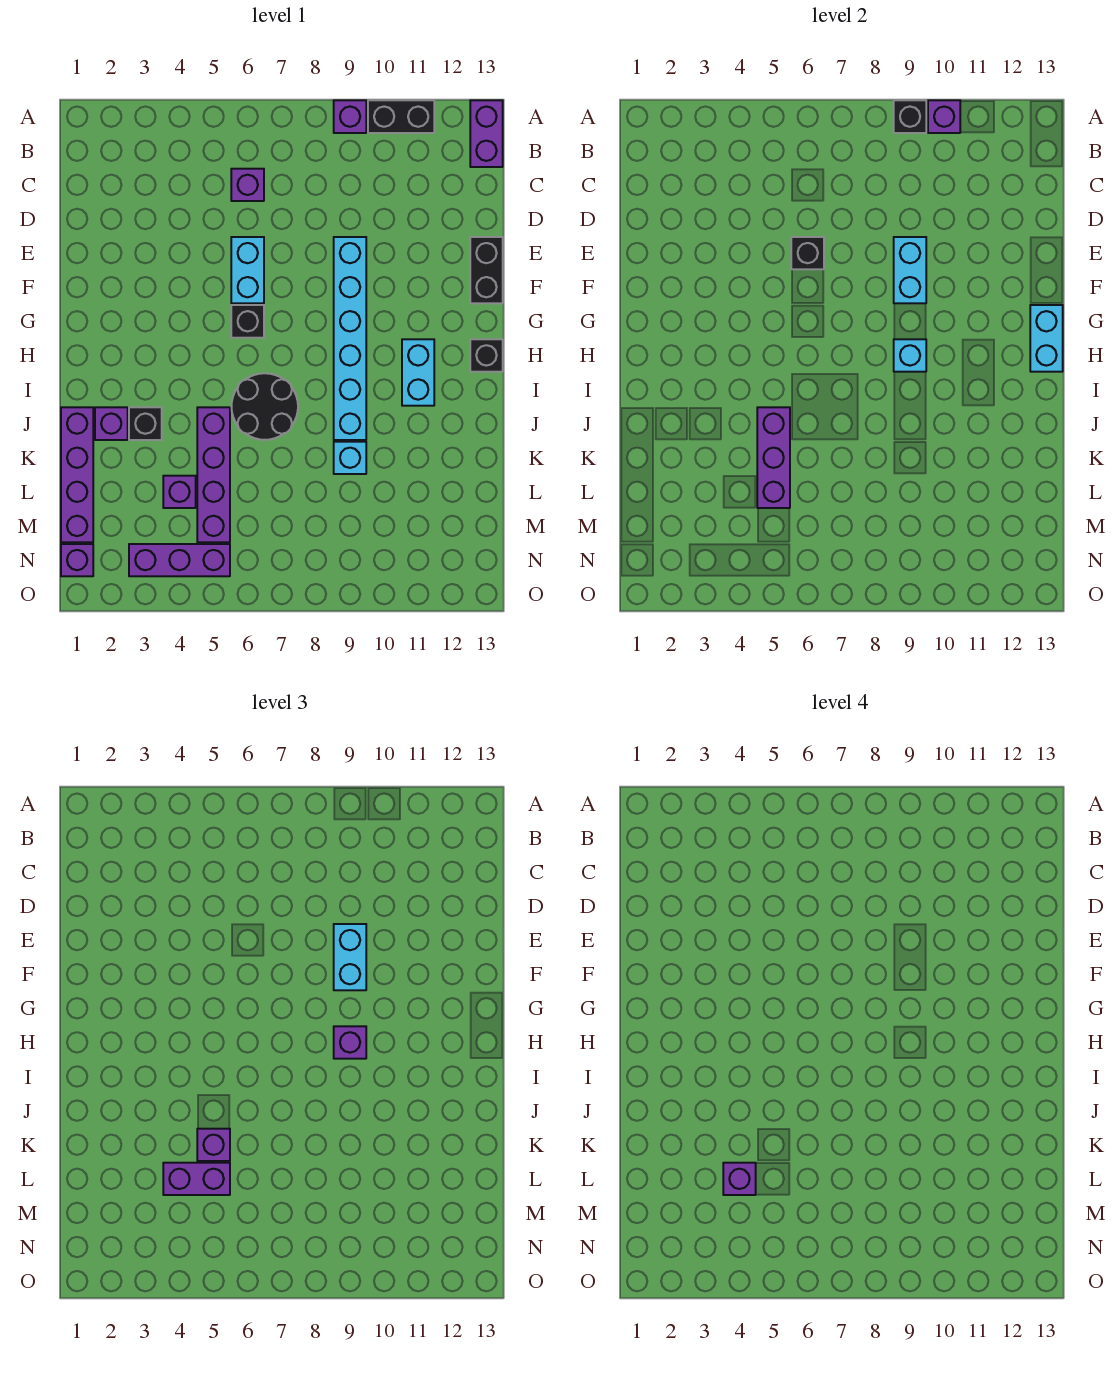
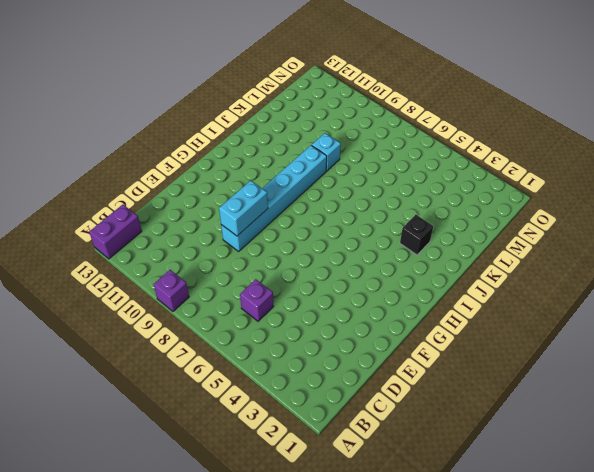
none -> black brick A10:A11 level 1
none -> cyan brick E6:F6 level 1
none -> black brick E13:F13 level 1
none -> black brick G6 level 1

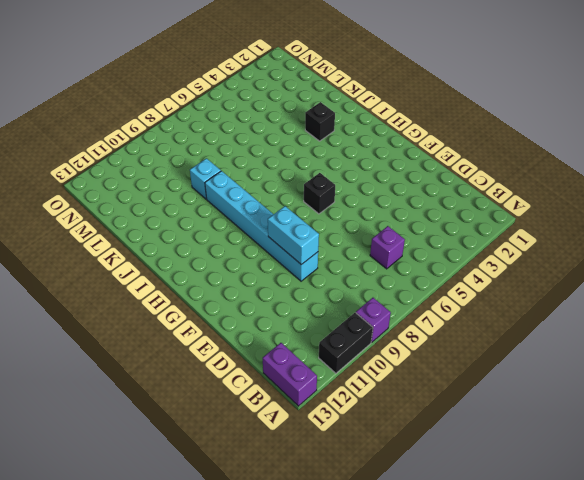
none -> cyan brick E6:F6 level 1
none -> black brick E13:F13 level 1
none -> cyan brick H11:I11 level 1
none -> black brick H13 level 1

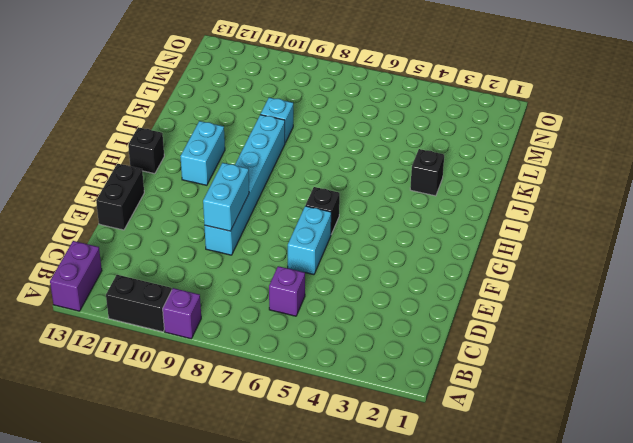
none -> black round brick I6:J7 level 1
none -> purple brick J1:M1 level 1
none -> purple brick J2 level 1
none -> purple brick J5:M5 level 1

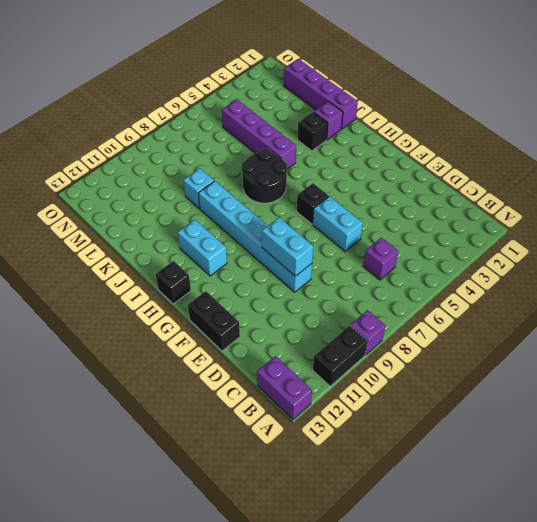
none -> purple brick L4 level 1
none -> purple brick N1 level 1
none -> purple brick N3:N5 level 1
none -> black brick A9 level 2

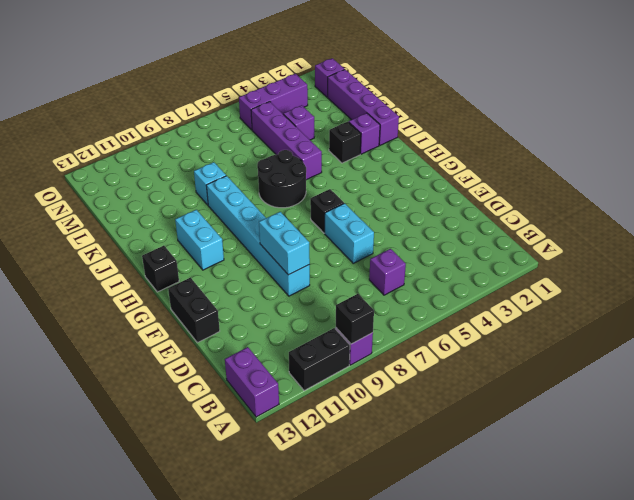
none -> purple brick A10 level 2
none -> black brick E6 level 2
none -> cyan brick G13:H13 level 2
none -> cyan brick H9 level 2

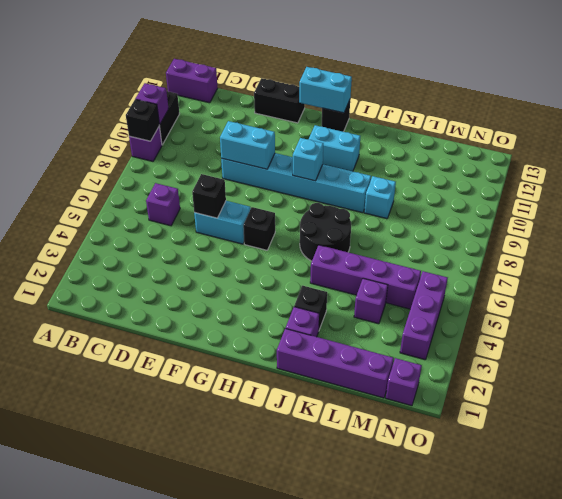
none -> purple brick J5:L5 level 2
none -> cyan brick E9:F9 level 3
none -> purple brick H9 level 3
none -> purple brick K5 level 3

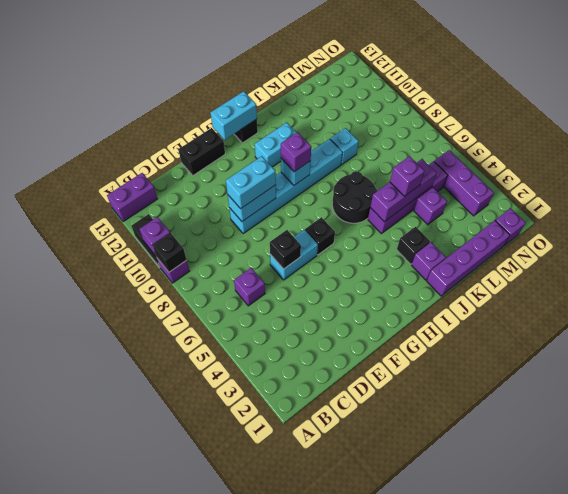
none -> purple brick L4:L5 level 3
none -> purple brick L4 level 4

